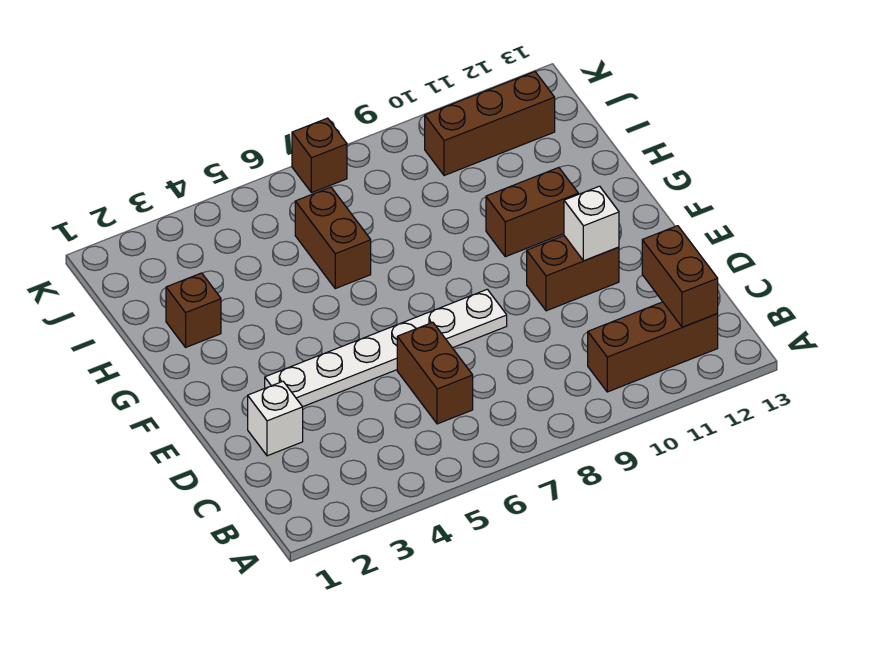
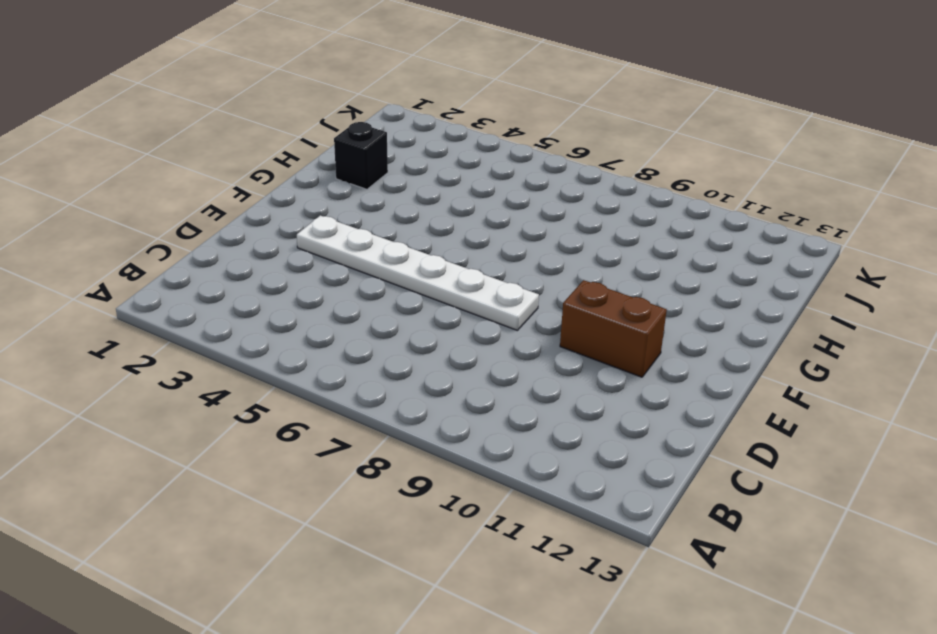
black brick H2 level 1 -> brown brick H2 level 1
none -> brown brick B10:B12 level 1
none -> brown brick C6:D6 level 1
none -> white brick D2 level 1

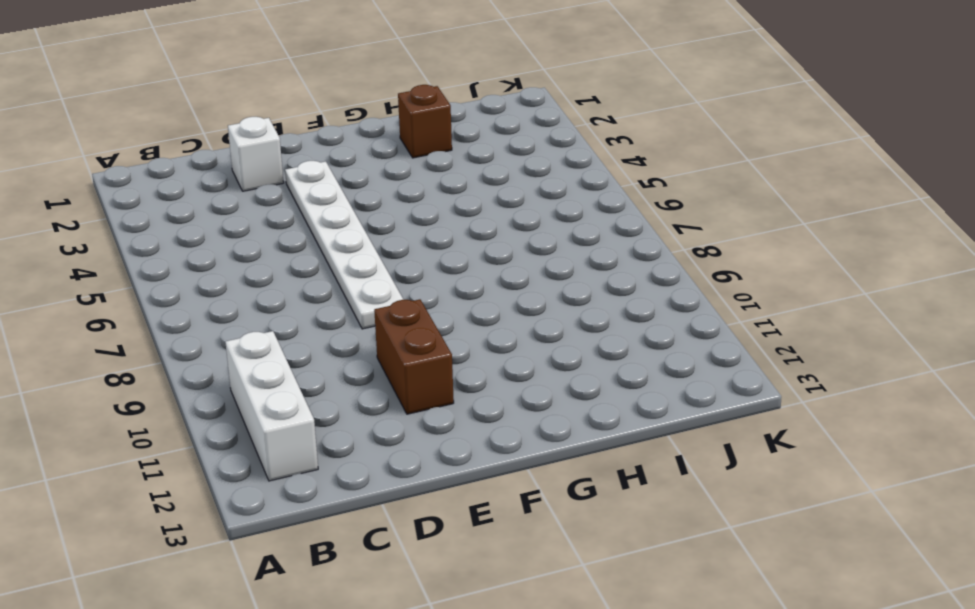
white brick B10:B12 level 1 -> brown brick B10:B12 level 1
none -> brown brick C6:D6 level 1
none -> brown brick G10:G11 level 1
none -> brown brick H6:I6 level 1

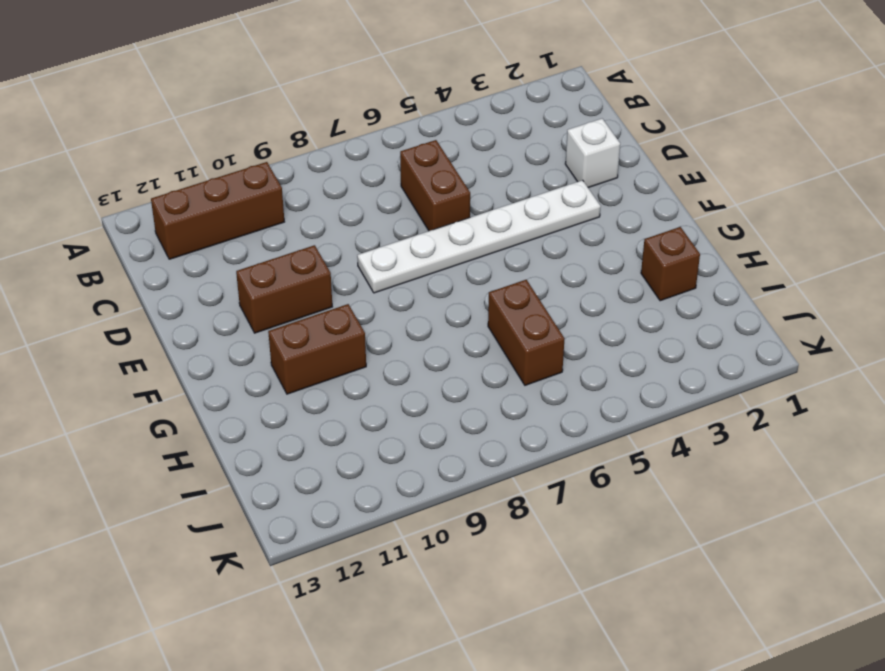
none -> brown brick J10:J12 level 1
none -> brown brick K7 level 1
none -> brown brick B12:C12 level 2

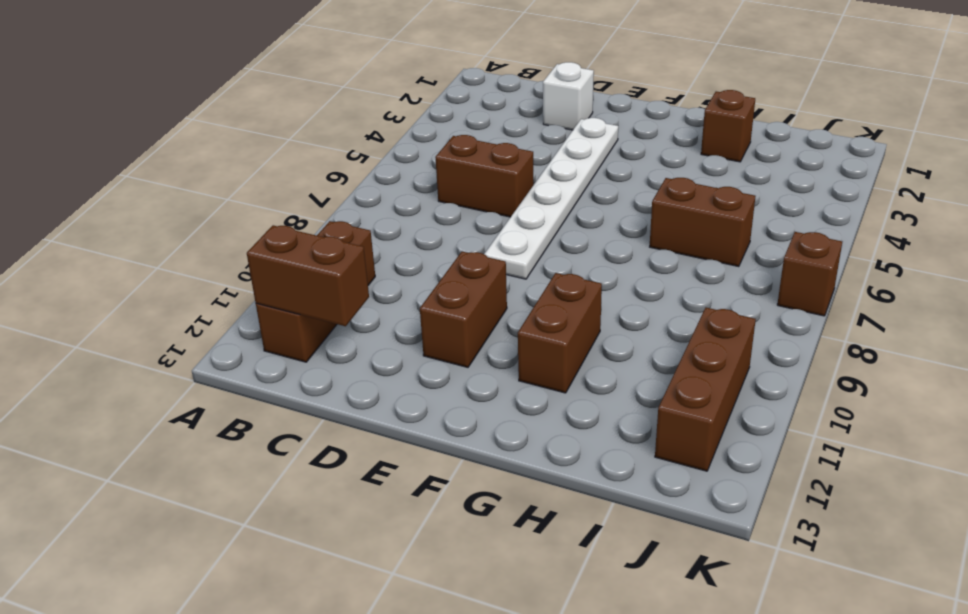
none -> white brick E11 level 2

